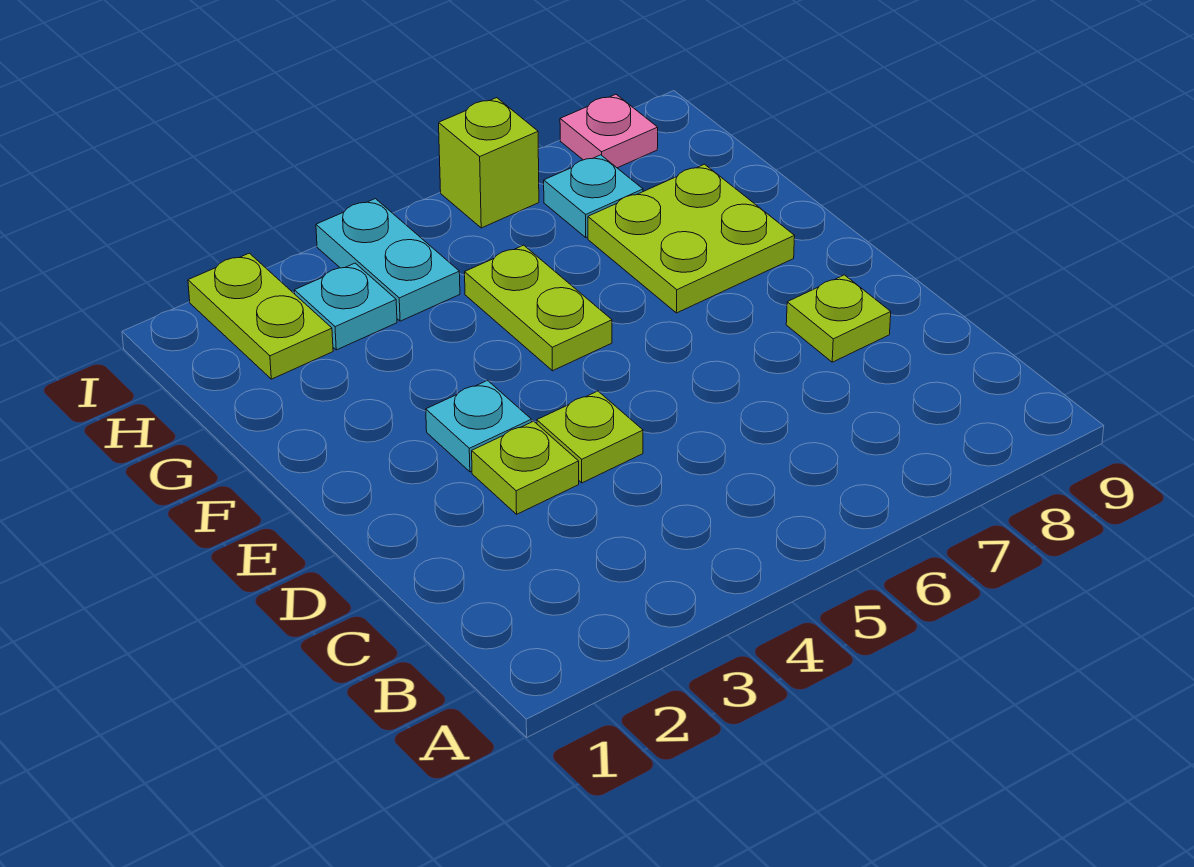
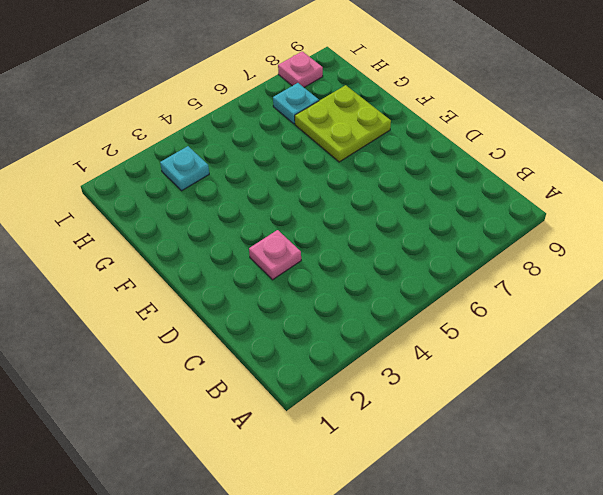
pink plate D3 level 1 -> lime plate D3 level 1
none -> lime plate D4 level 1
none -> lime plate D8 level 1
none -> cyan plate E3 level 1

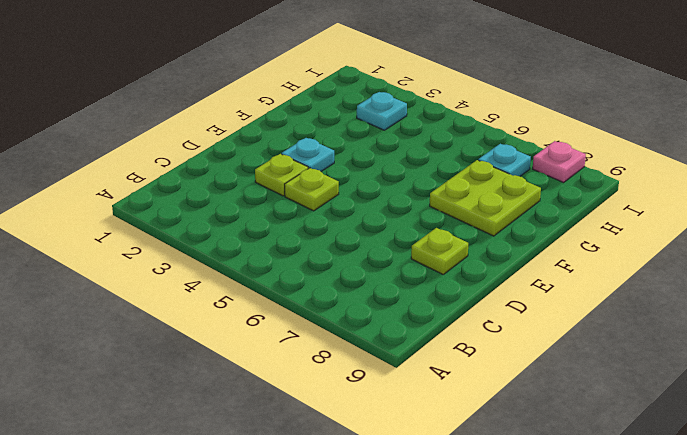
none -> lime plate F5:G5 level 1
none -> lime plate H2:I2 level 1
none -> cyan plate H4:I4 level 1

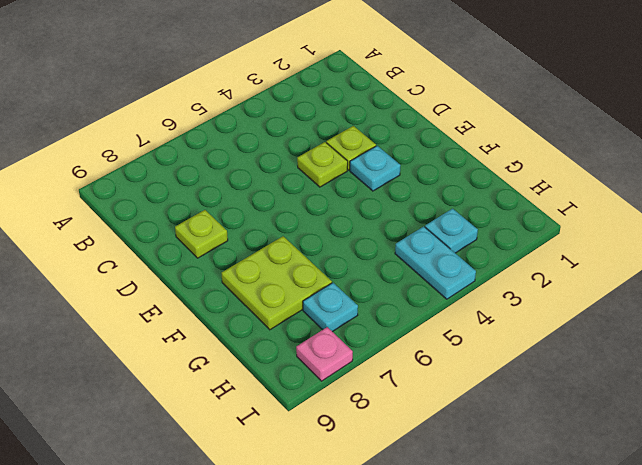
none -> lime plate F5:G5 level 1
none -> lime plate H2:I2 level 1
none -> lime brick I6 level 1

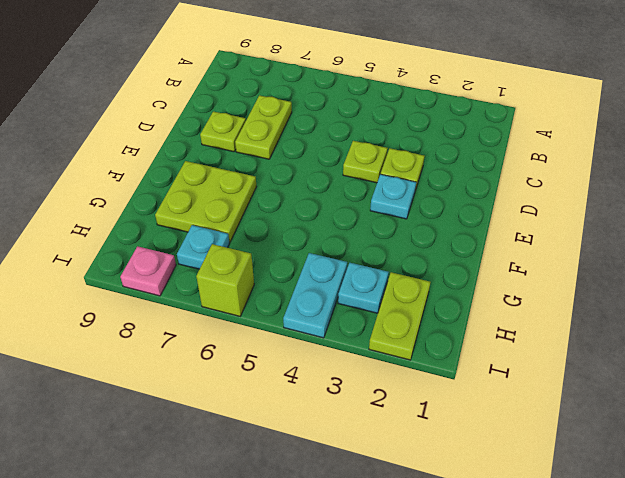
lime plate C7:D7 level 1 -> lime plate F5:G5 level 1

